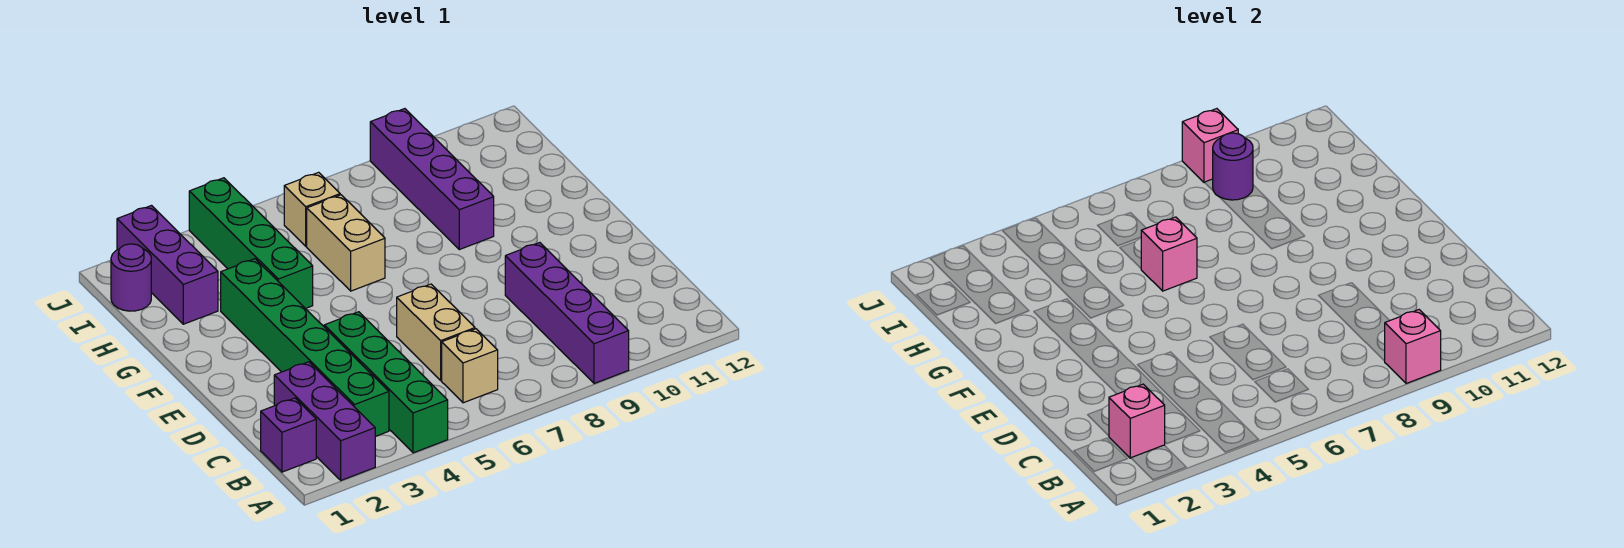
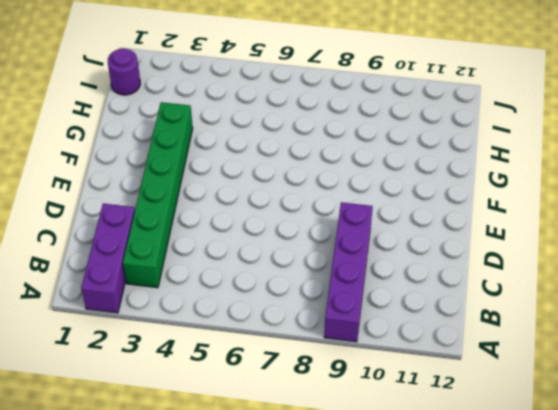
none -> green brick A4:D4 level 1
none -> purple brick B1 level 1
none -> tan brick B6 level 1

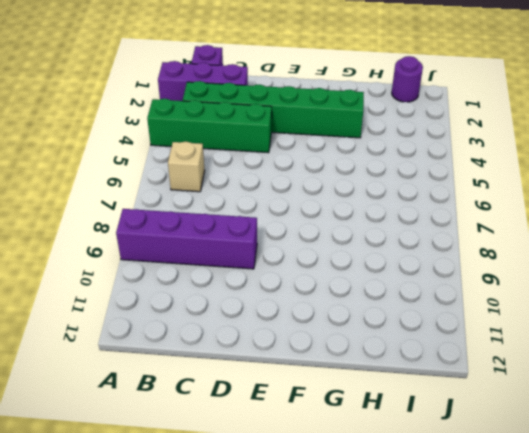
none -> tan brick C6:D6 level 1
none -> green brick G4:J4 level 1
none -> tan brick G6:H6 level 1

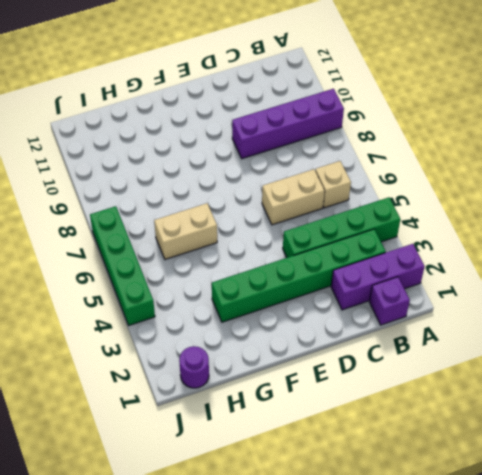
green brick J4:J7 level 1 -> green brick G4:J4 level 1
none -> purple brick G9:J9 level 1
none -> purple brick H2:J2 level 1
none -> tan brick I6 level 1

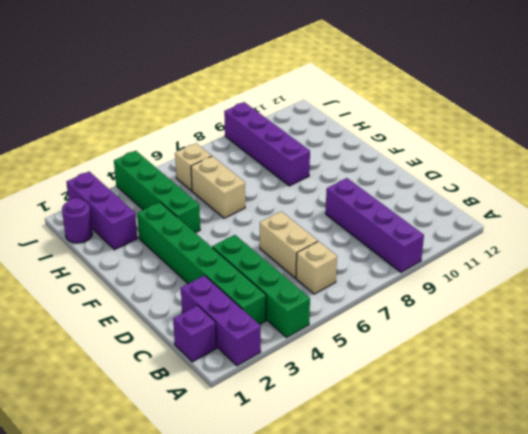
none -> pink brick A9 level 2
none -> pink brick B2 level 2
none -> pink brick G6 level 2

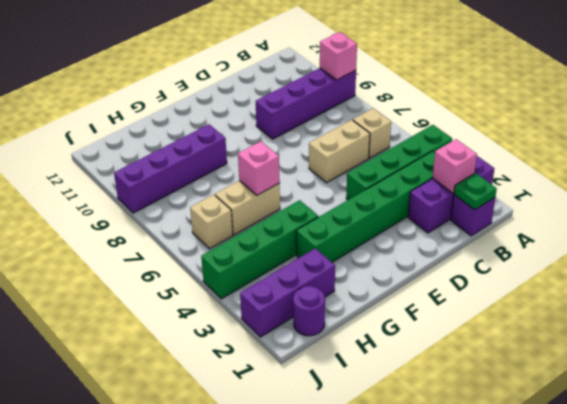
green plate B1 level 2 -> none
none -> purple round brick I9 level 2
none -> pink brick J9 level 2

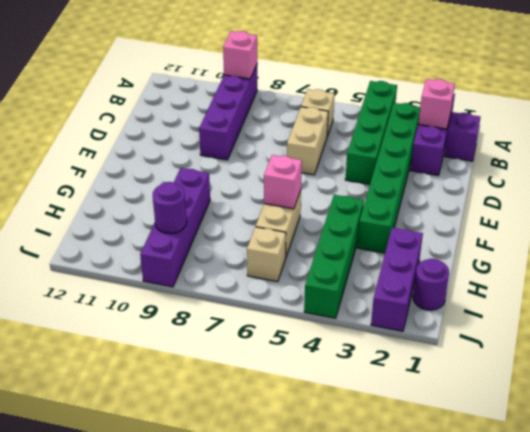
none -> pink brick J9 level 2

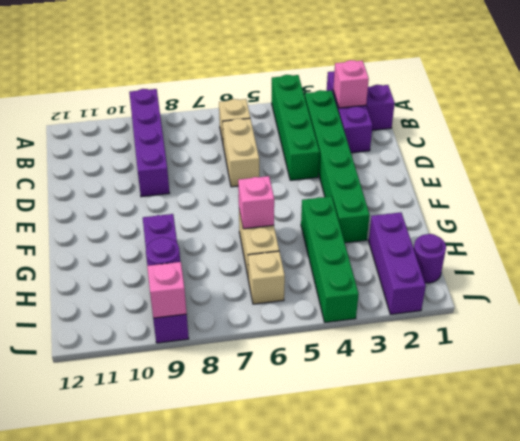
none -> pink brick A9 level 2

